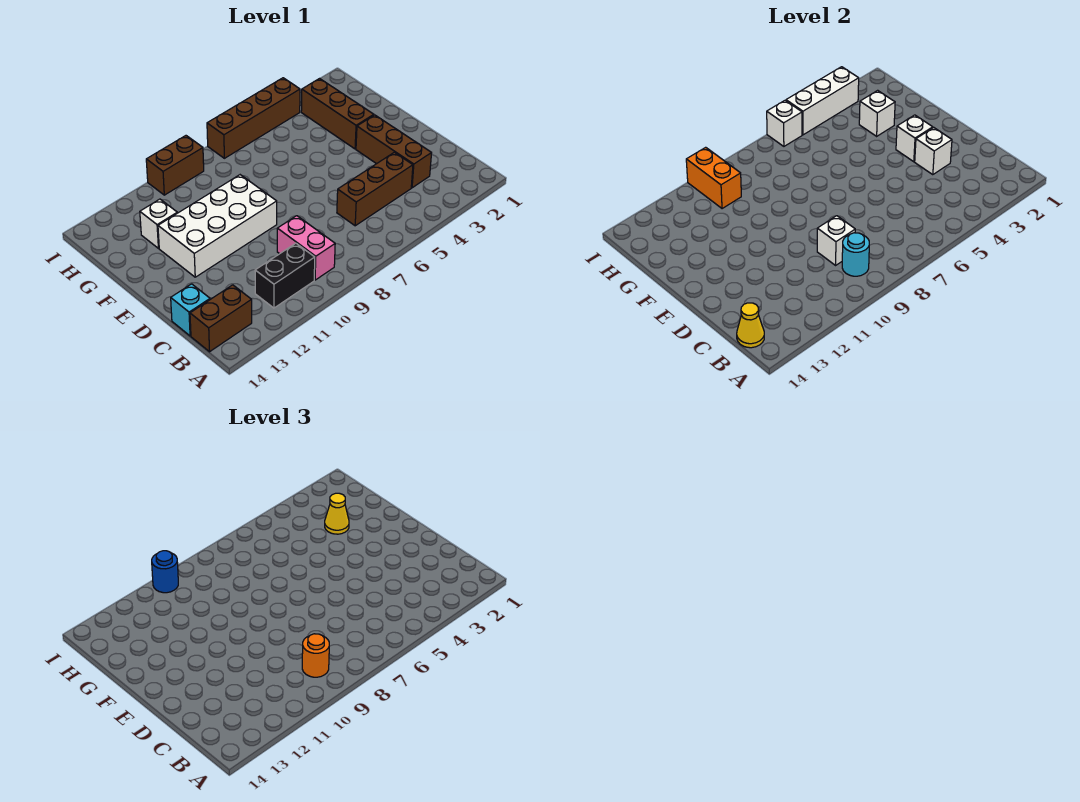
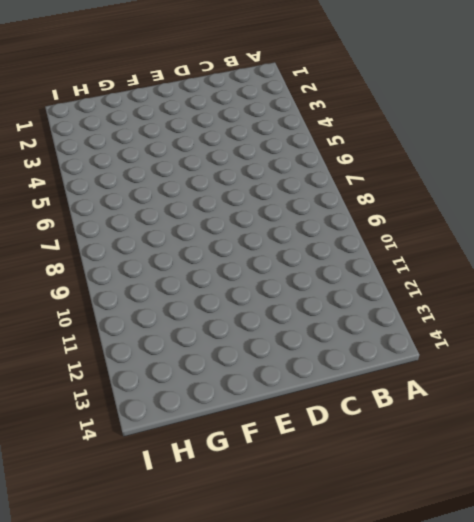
none -> pink brick B9:C9 level 1
none -> black brick B10:B11 level 1
none -> brown brick B13:B14 level 1

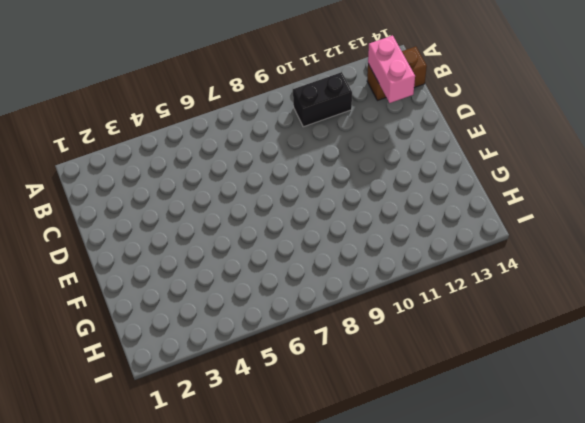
pink brick B13:C13 level 2 -> pink brick B9:C9 level 1
none -> brown brick C3:E3 level 1
none -> brown brick C4:C6 level 1
none -> cyan brick C14 level 1

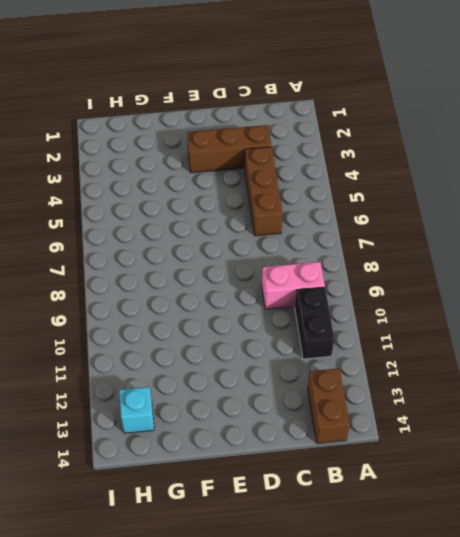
cyan brick H13 level 1 -> cyan brick C14 level 1
none -> white brick E9:F12 level 1
none -> brown brick F3:H3 level 1
none -> white brick G12 level 1

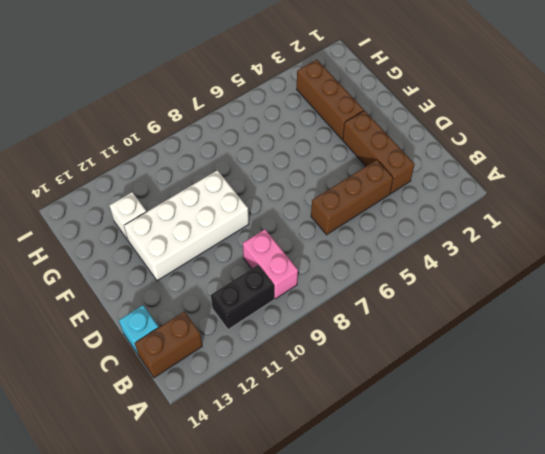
none -> brown brick I4:I7 level 1
none -> brown brick I9:I10 level 1
none -> cyan round brick B9 level 2

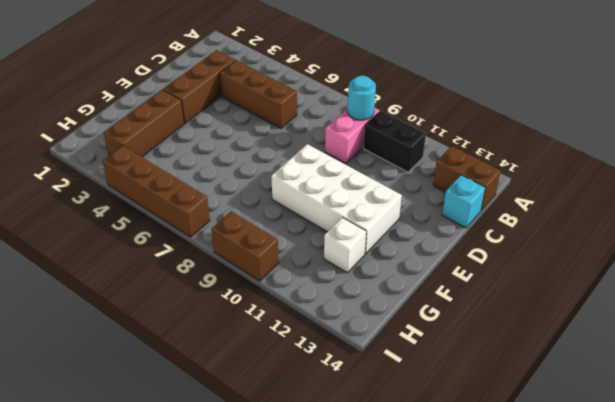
none -> yellow cone B14 level 2
none -> white brick C9 level 2
none -> white brick D3 level 2

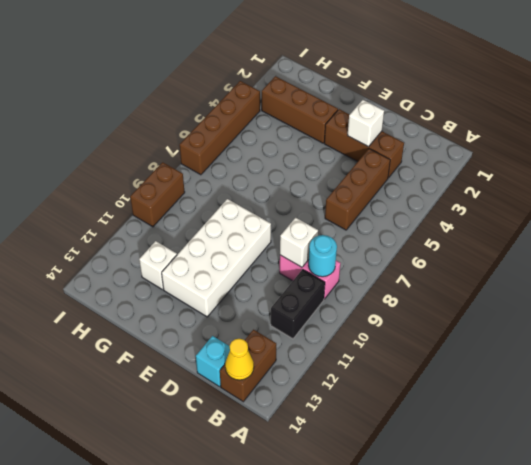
none -> white brick E3 level 2
none -> white brick G3 level 2
none -> orange brick H10:I10 level 2

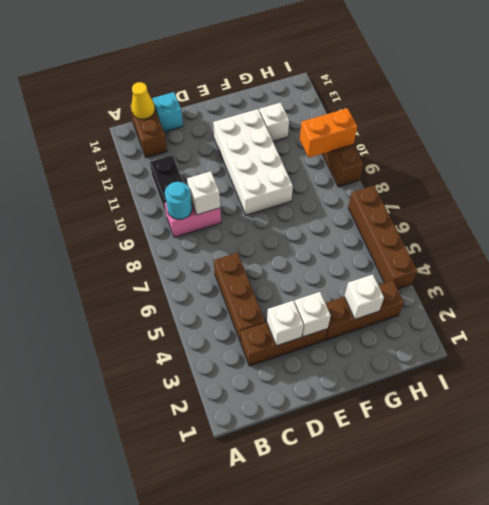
none -> white brick I3:I5 level 2
none -> white brick I6 level 2
none -> orange round brick B9 level 3

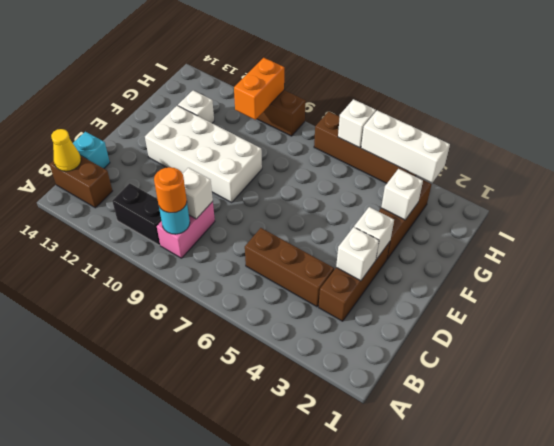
none -> yellow cone G3 level 3
none -> blue round brick I10 level 3

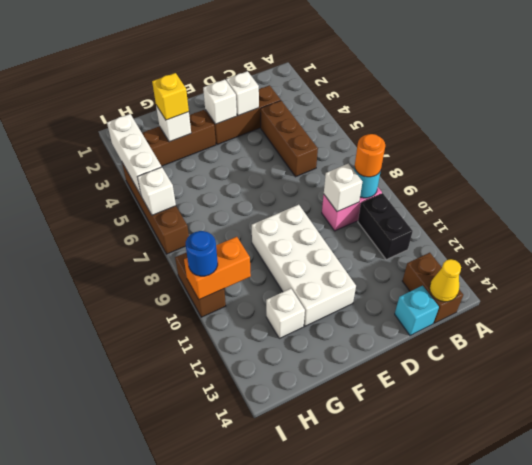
yellow brick G3 level 3 -> yellow cone G3 level 3

